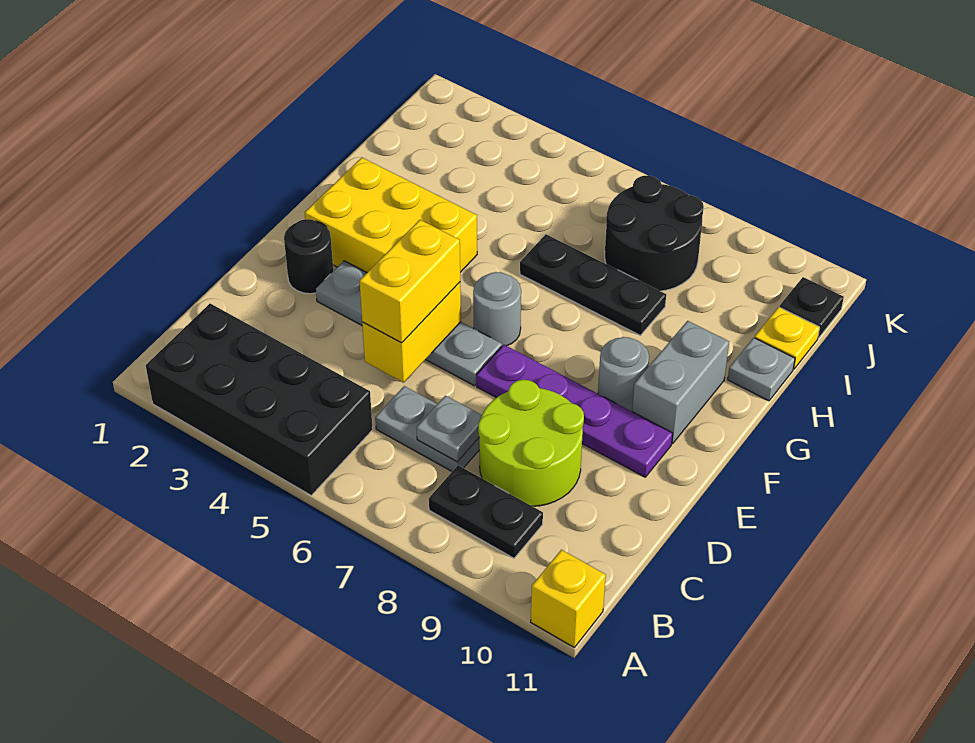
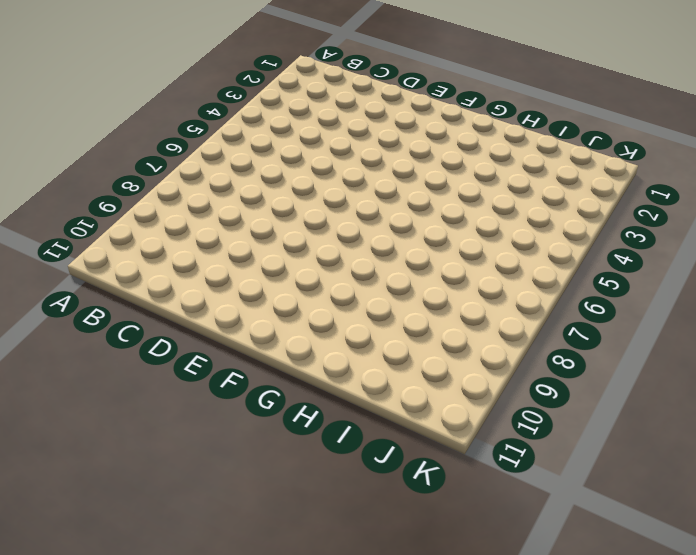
none -> black brick A2:B5 level 1
none -> yellow brick A11 level 1
none -> black plate B8:B9 level 1

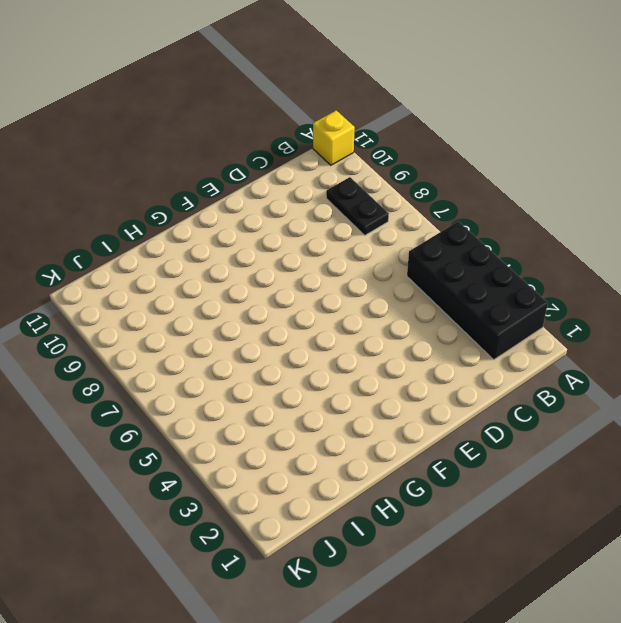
none -> grey plate C6:C7 level 1
none -> lime round brick C8:D9 level 1
none -> black round brick E2 level 1

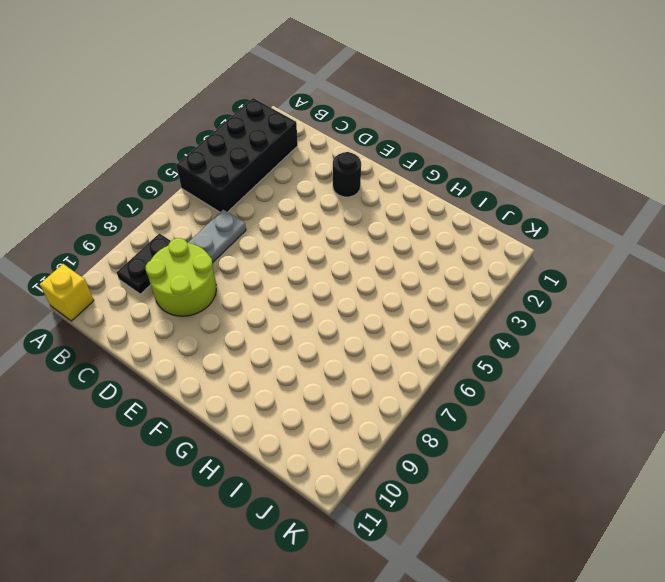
none -> grey plate E3:E6 level 1
none -> purple plate E7:E10 level 1
none -> yellow brick F2:G4 level 1

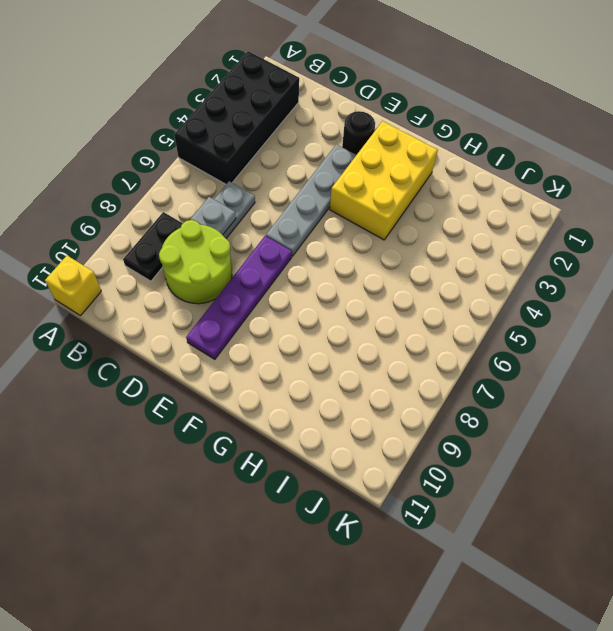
none -> grey round brick F6 level 1
none -> grey round brick F9 level 1
none -> grey brick F10:G10 level 1

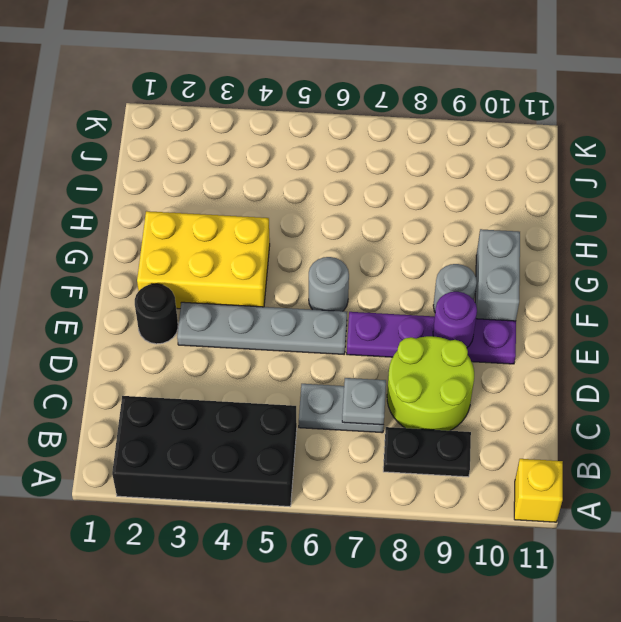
purple round brick E9 level 2 -> none
none -> black plate H6:H8 level 1
none -> grey plate H11 level 1
none -> black round brick I7:J8 level 1

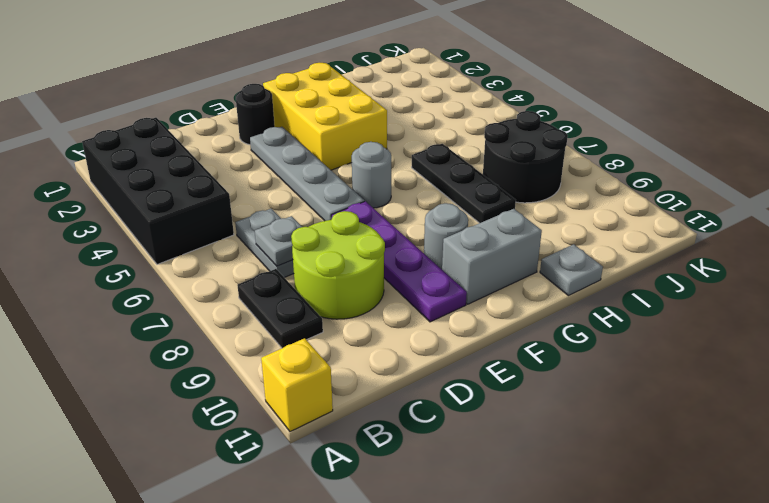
none -> yellow plate I11 level 1
none -> black plate J11 level 1
none -> yellow brick D5:E5 level 2

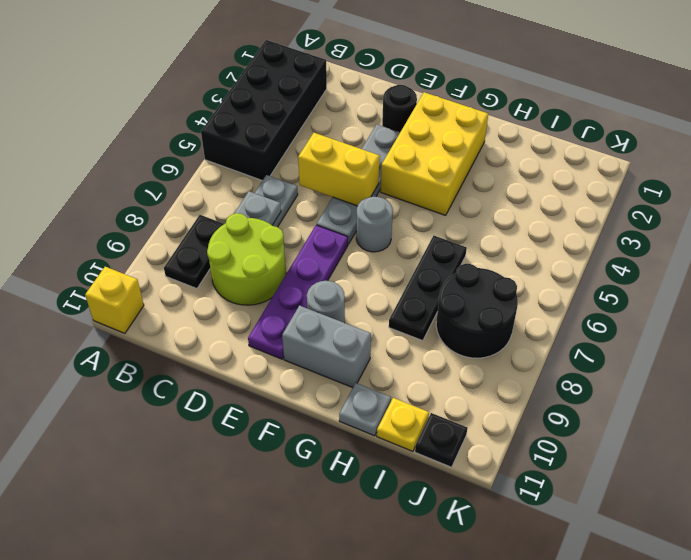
none -> yellow brick D5:E5 level 3

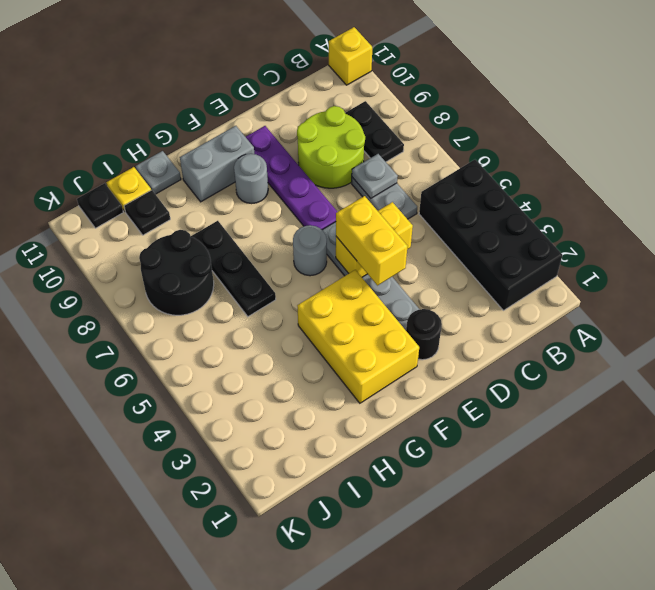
yellow brick E4:E5 level 3 -> yellow brick D5:E5 level 3
black plate I10 level 1 -> none

